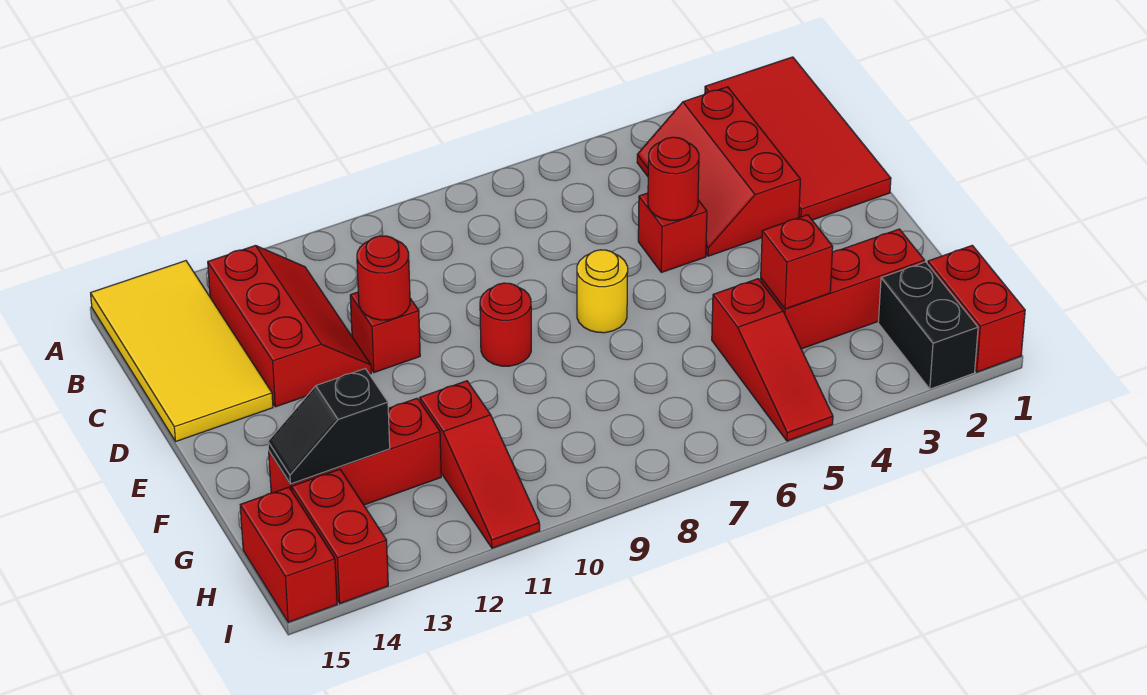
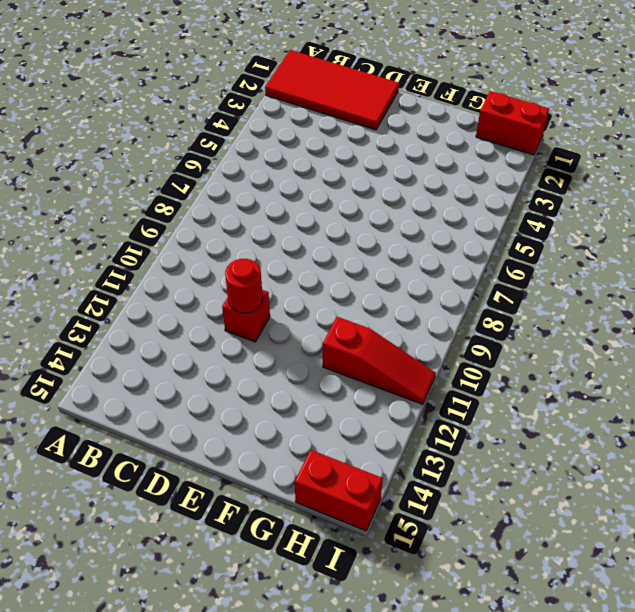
none -> yellow tile A14:D15 level 1
none -> red slope B3:D4 level 1 top 3
none -> red slope B12:D13 level 1 top 13

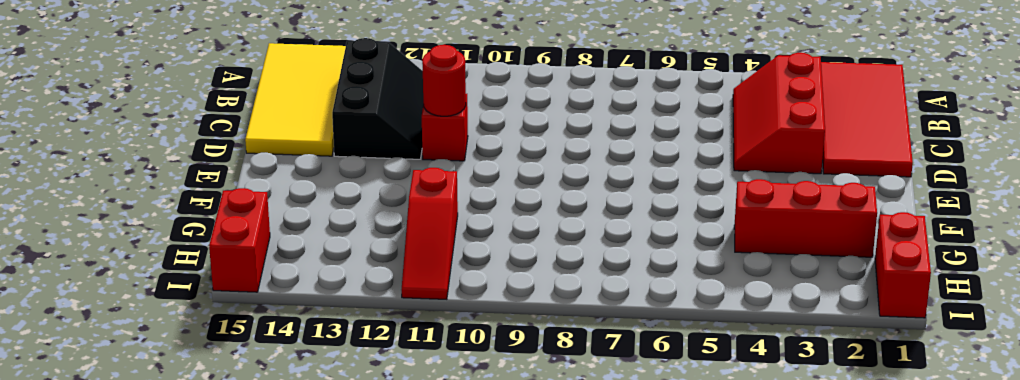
black slope B12:D13 level 1 top 13 -> red slope B12:D13 level 1 top 13
none -> red brick D5 level 1
none -> yellow round brick E7 level 1
none -> red round brick E9 level 1

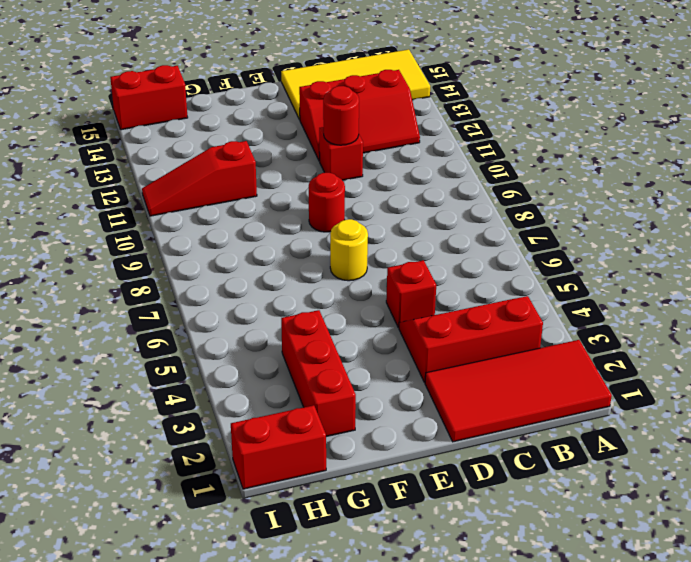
none -> red slope G5:I5 level 1 top G
none -> red brick G12:G14 level 1
none -> black brick H2:I2 level 1

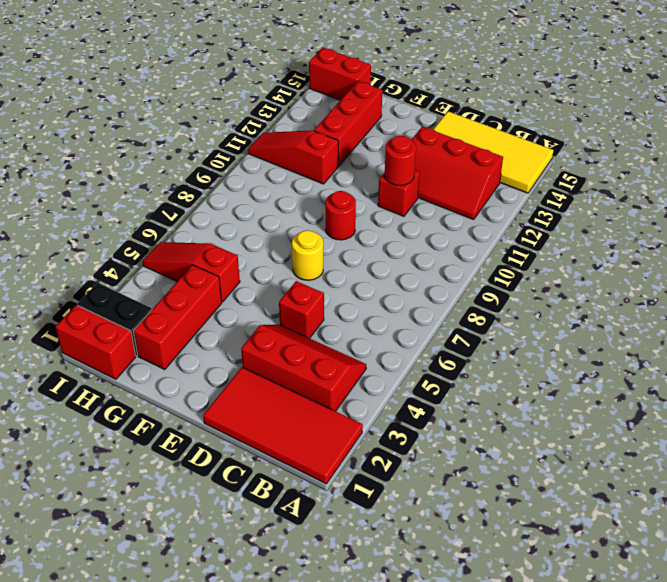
none -> red brick H14:I14 level 1
none -> red round brick D5 level 2
none -> red brick G4 level 2

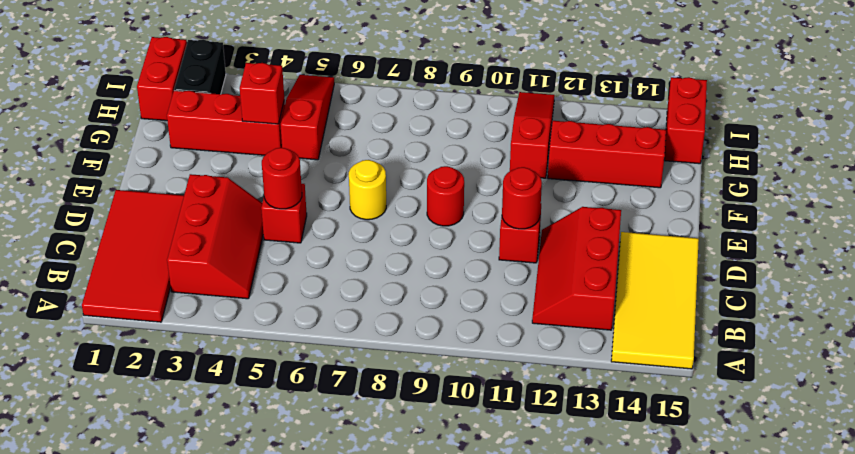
none -> red brick H14:I14 level 1
none -> black slope G13:G14 level 2 top 13

